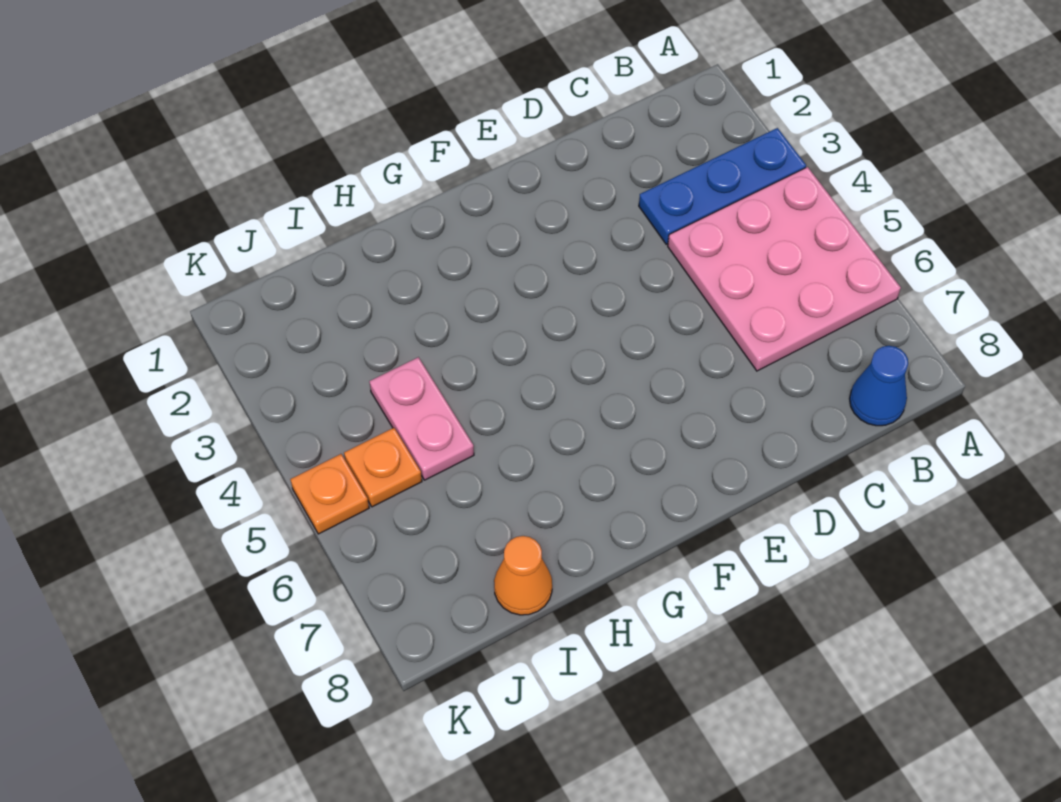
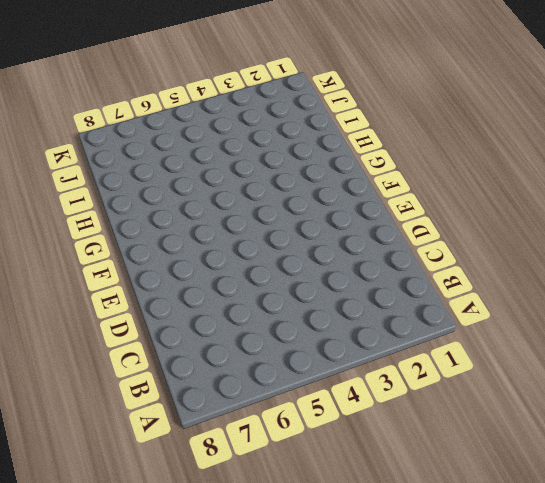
none -> blue plate A3:C3 level 1
none -> pink plate A4:C6 level 1

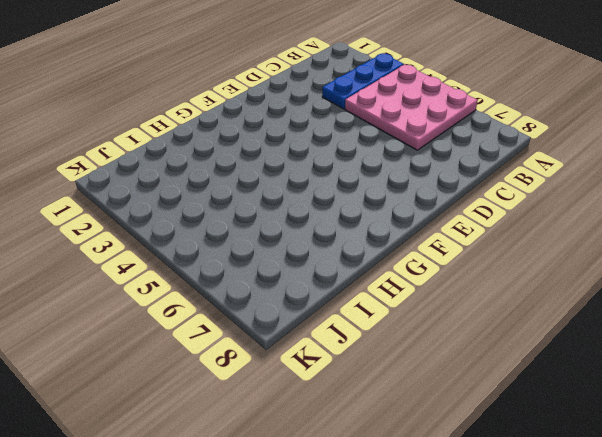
none -> blue cone B8 level 1
none -> pink plate I4:I5 level 1

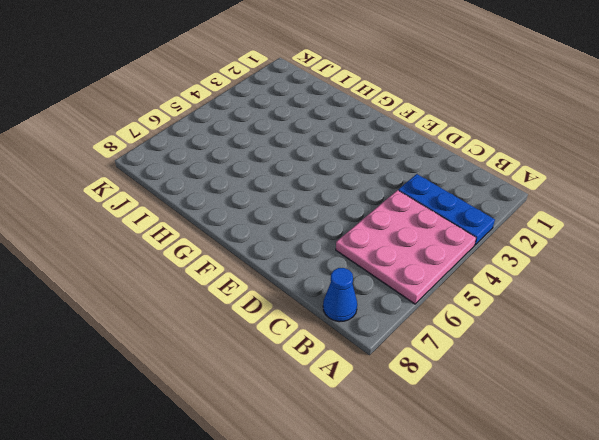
none -> pink plate I4:I5 level 1
none -> orange cone I8 level 1

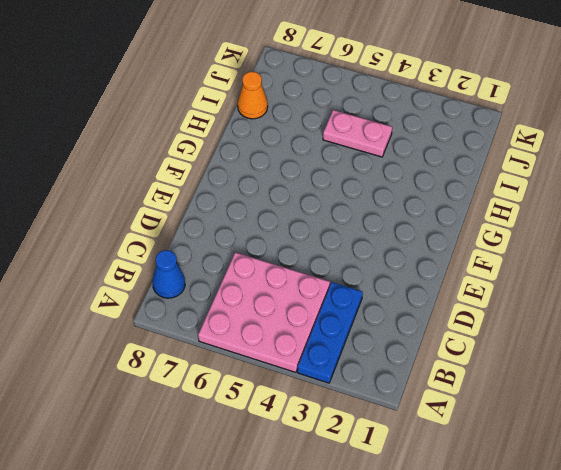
none -> orange plate J5 level 1
none -> orange plate K5 level 1

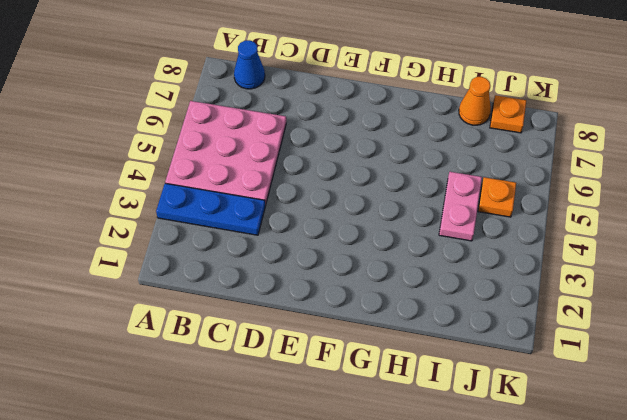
orange plate J8 level 1 -> orange plate K5 level 1

